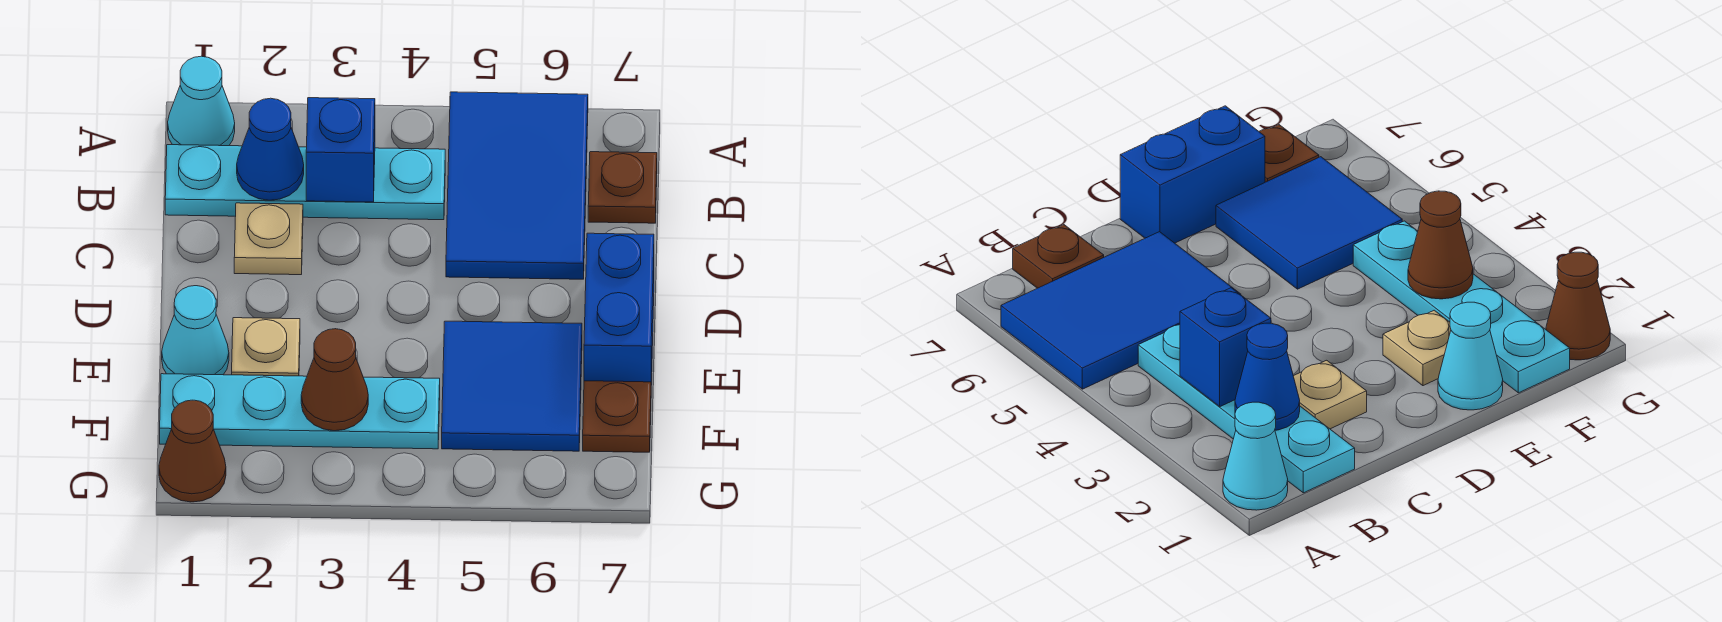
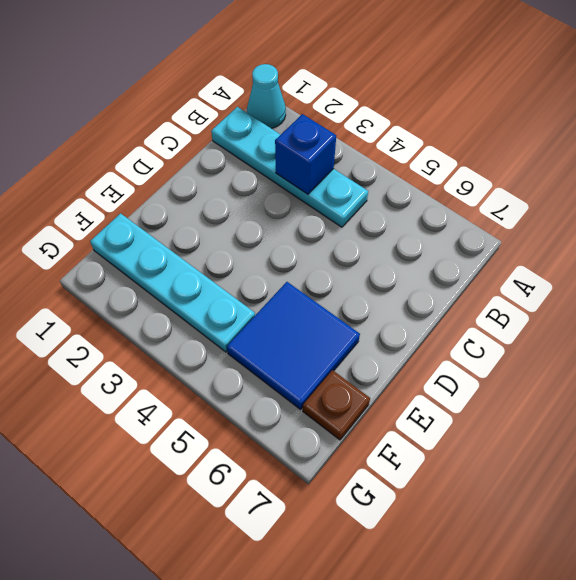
none -> blue tile A5:C6 level 1
none -> brown plate B7 level 1
none -> tan plate C2 level 1

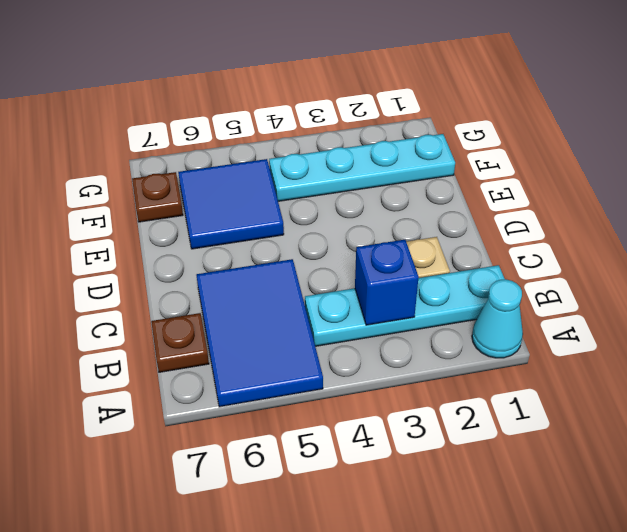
none -> blue brick D7:E7 level 1
none -> cyan cone E1 level 1
none -> tan plate E2 level 1

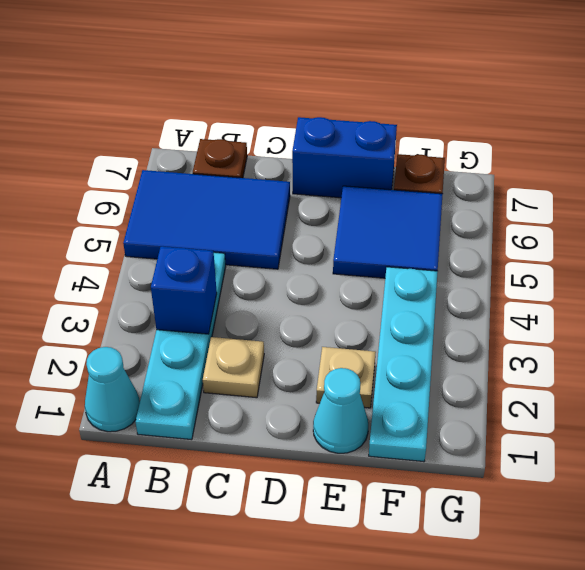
none -> brown cone G1 level 1
none -> blue cone B2 level 2
none -> brown cone F3 level 2

